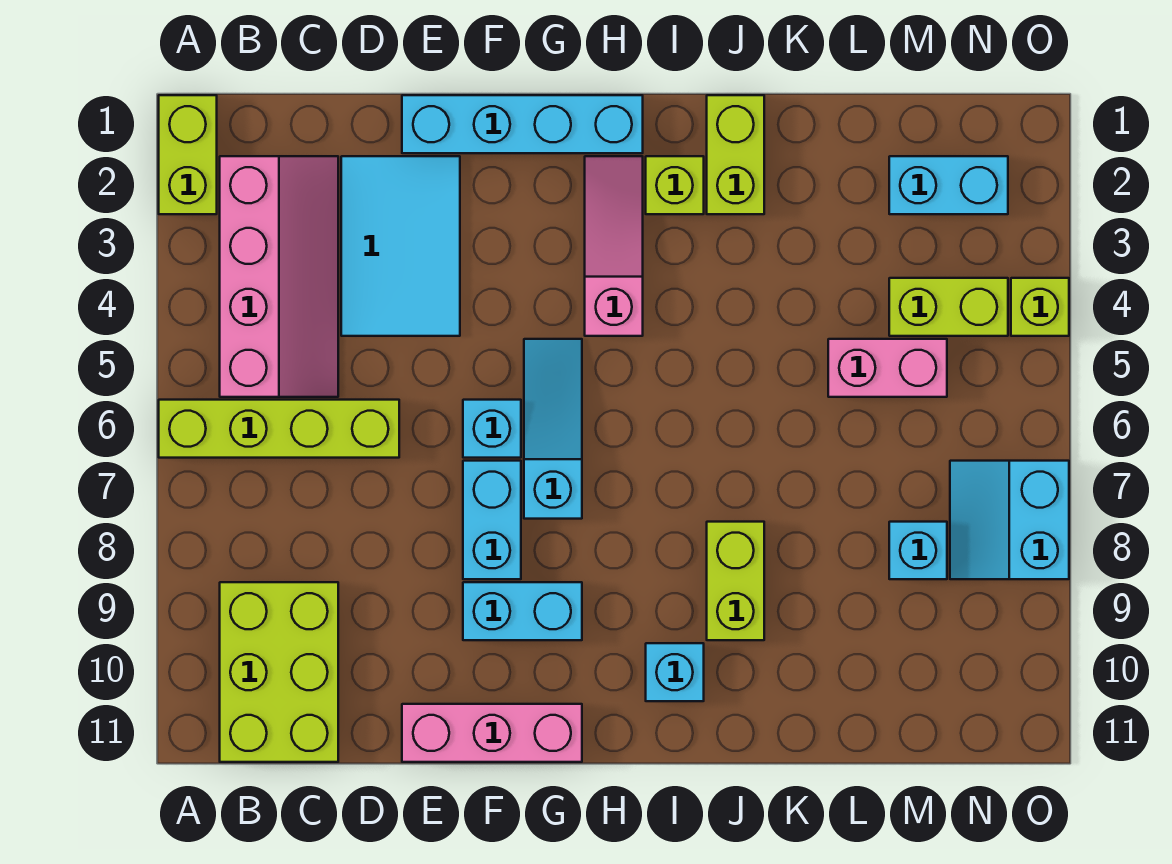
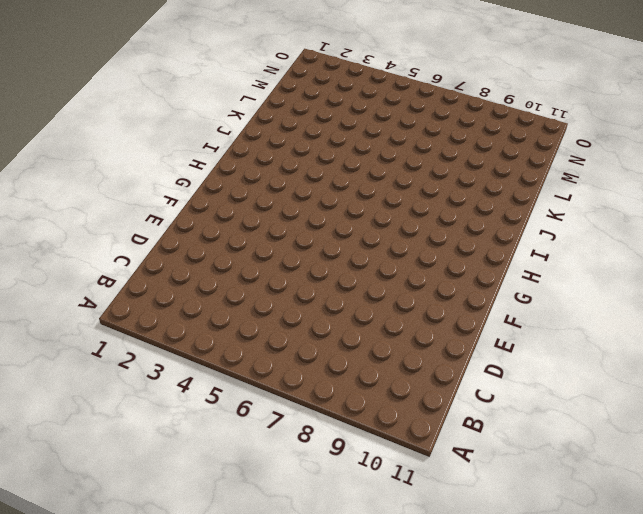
none -> lime brick A1:A2 level 1
none -> lime brick A6:D6 level 1
none -> pink slope B2:C5 level 1 top B

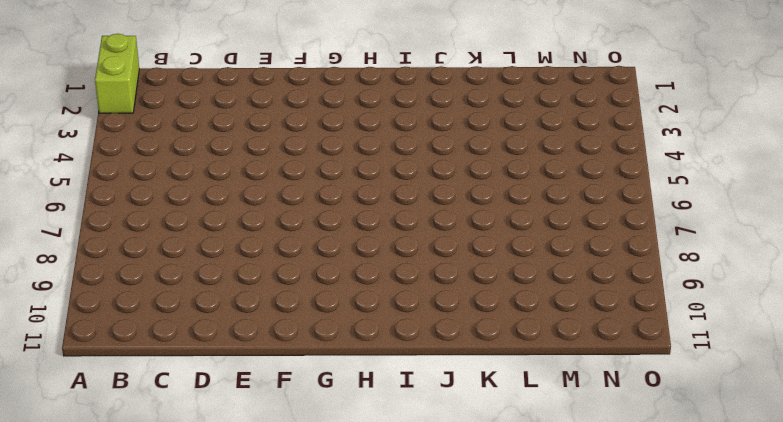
none -> lime brick A6:D6 level 1
none -> pink slope B2:C5 level 1 top B
none -> lime brick B9:C11 level 1

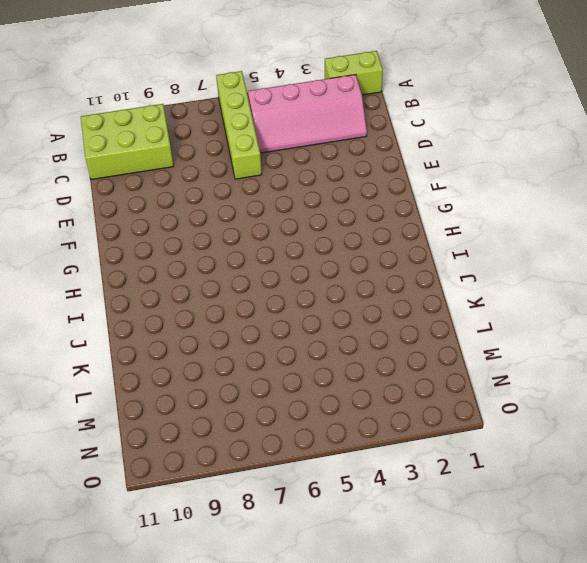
none -> cyan tile D2:E4 level 1
none -> cyan brick E1:H1 level 1
none -> pink brick E11:G11 level 1

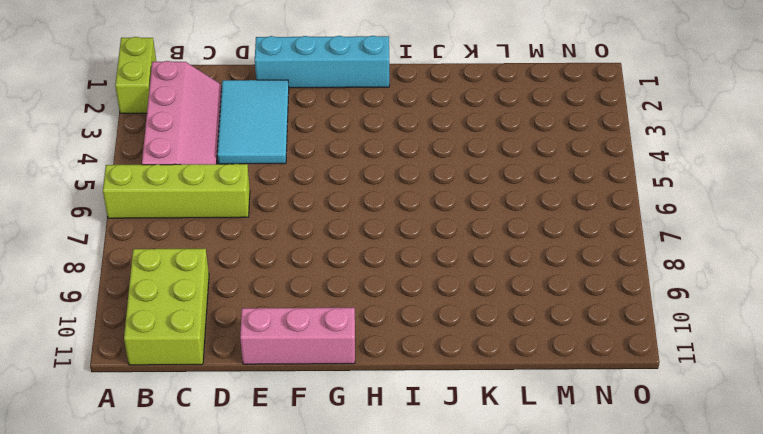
none -> cyan brick F6 level 1
none -> cyan brick F7:F8 level 1
none -> cyan brick F9:G9 level 1

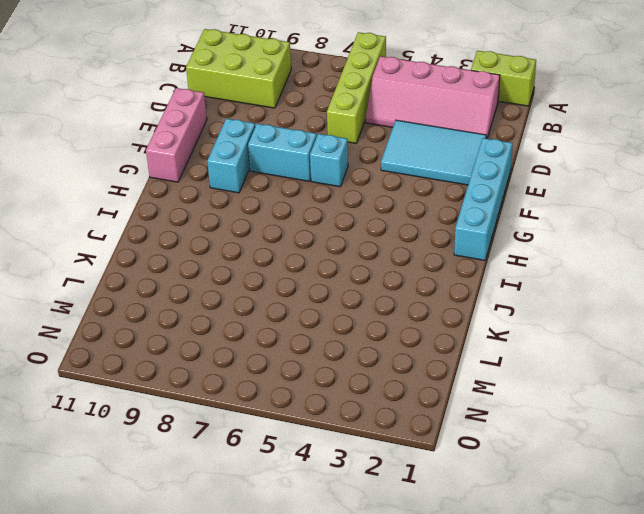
none -> cyan slope G5:G7 level 1 top 7
none -> pink slope H2:H4 level 1 top 4
none -> lime brick I2 level 1

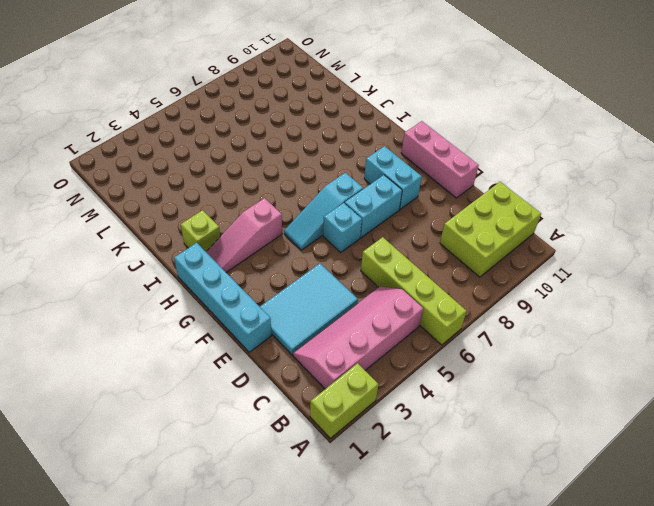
none -> cyan brick I10 level 1
none -> lime brick J1:J2 level 1
none -> lime brick J8:J9 level 1

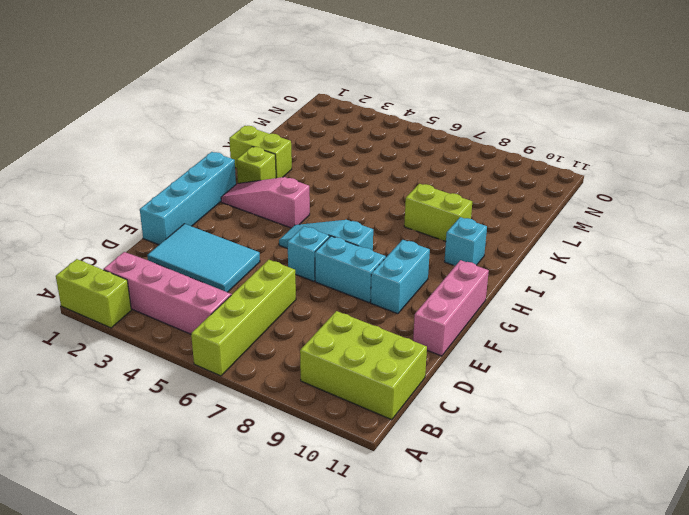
none -> pink brick L5:M5 level 1
none -> cyan brick M2:N2 level 1
none -> lime brick M4:N4 level 1

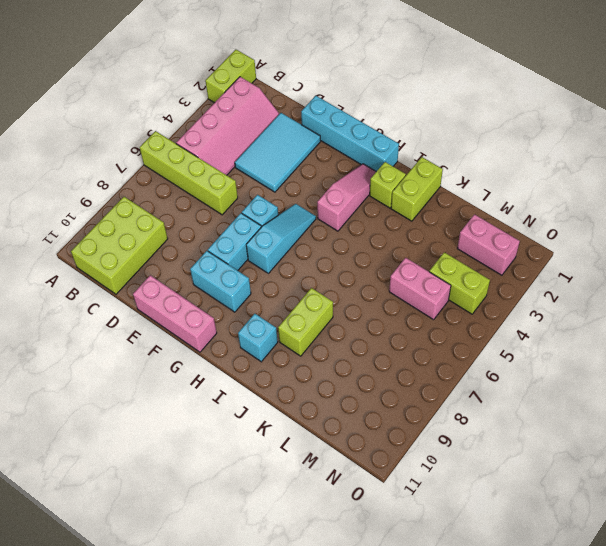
pink brick M2:N2 level 1 -> cyan brick M2:N2 level 1
none -> cyan brick M8 level 1
none -> cyan slope N7:O8 level 1 top O
none -> lime brick O4 level 1

